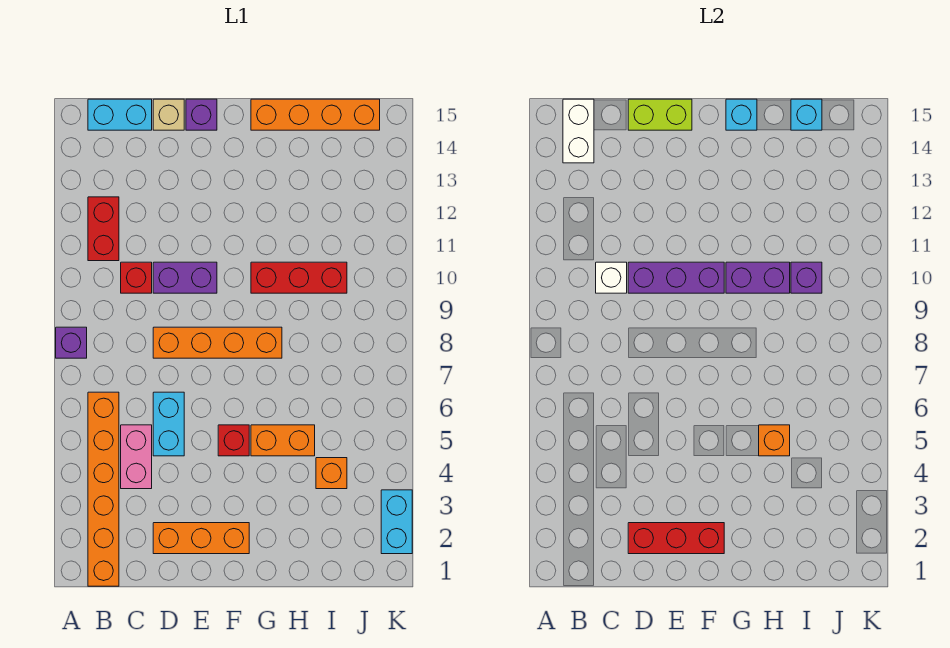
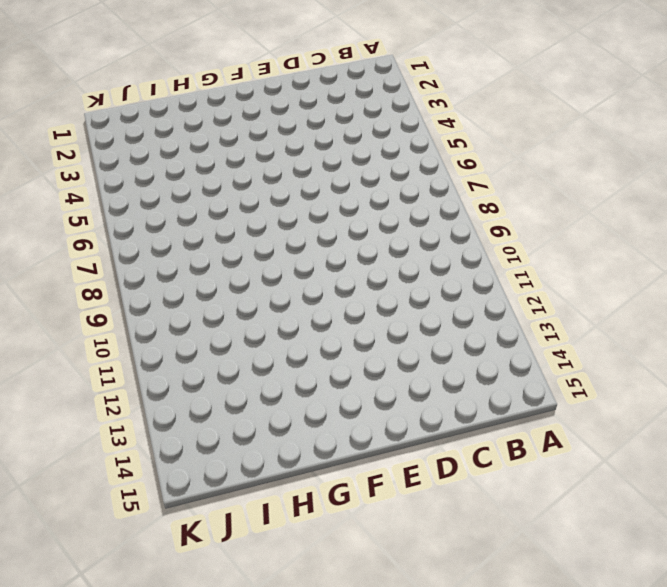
none -> purple brick A8 level 1
none -> orange brick B1:B6 level 1
none -> red brick B11:B12 level 1

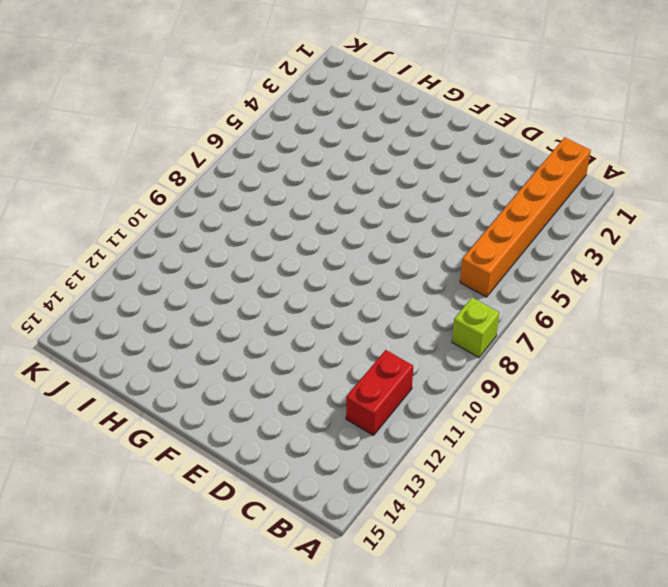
lime brick A8 level 1 -> purple brick A8 level 1
none -> cyan brick B15:C15 level 1
none -> pink brick C4:C5 level 1
none -> red brick C10 level 1

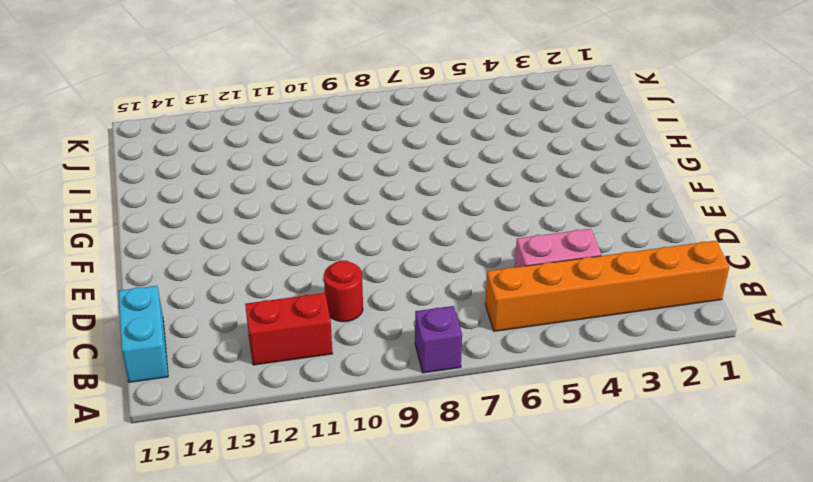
red round brick C10 level 1 -> red brick C10 level 1
none -> orange brick D2:F2 level 1
none -> cyan brick D5:D6 level 1
none -> orange brick D8:G8 level 1

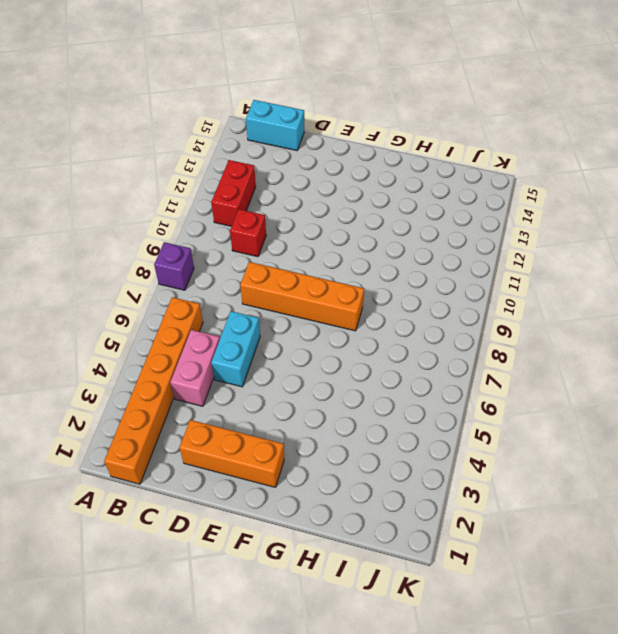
none -> purple brick D10:E10 level 1
none -> tan brick D15 level 1
none -> purple brick E15 level 1

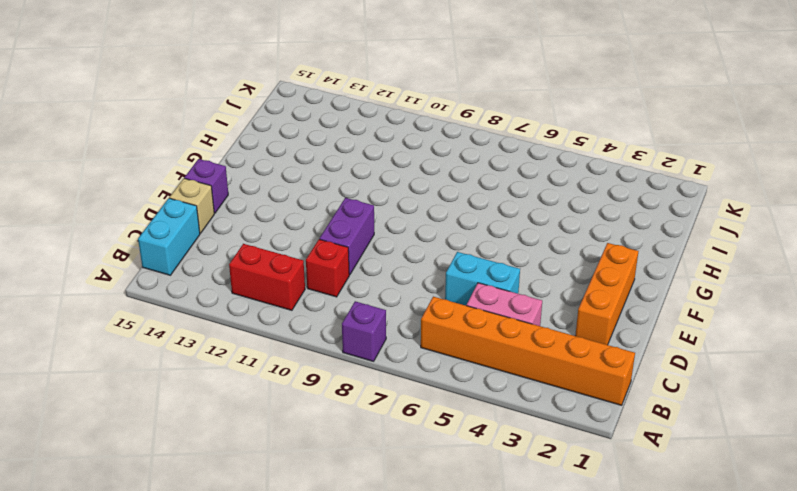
none -> orange brick D8:G8 level 1
none -> red brick F5 level 1
none -> orange brick G5:H5 level 1

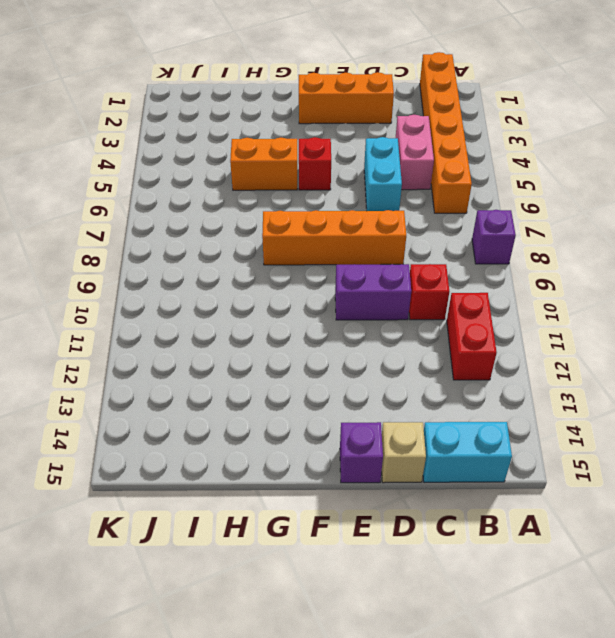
none -> red brick G10:I10 level 1
none -> orange brick G15:J15 level 1
none -> orange brick I4 level 1

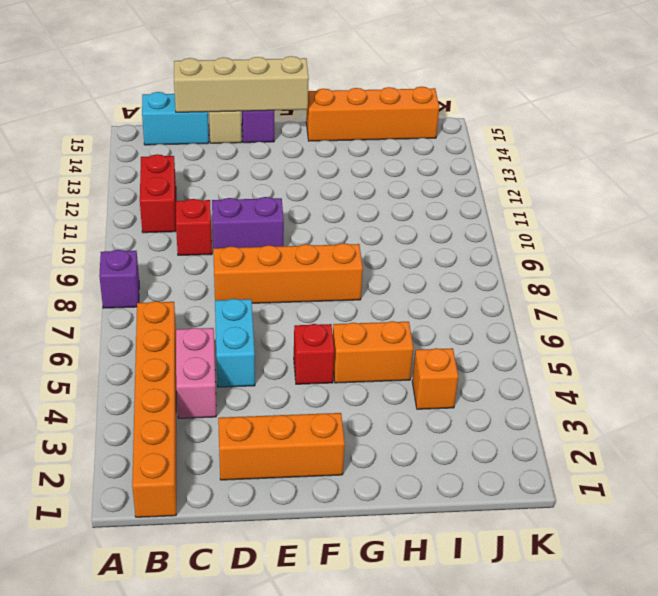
tan brick C15:F15 level 2 -> lime brick D15:E15 level 2
none -> red brick G10:I10 level 1
none -> cyan brick K2:K3 level 1
none -> white brick B14:B15 level 2

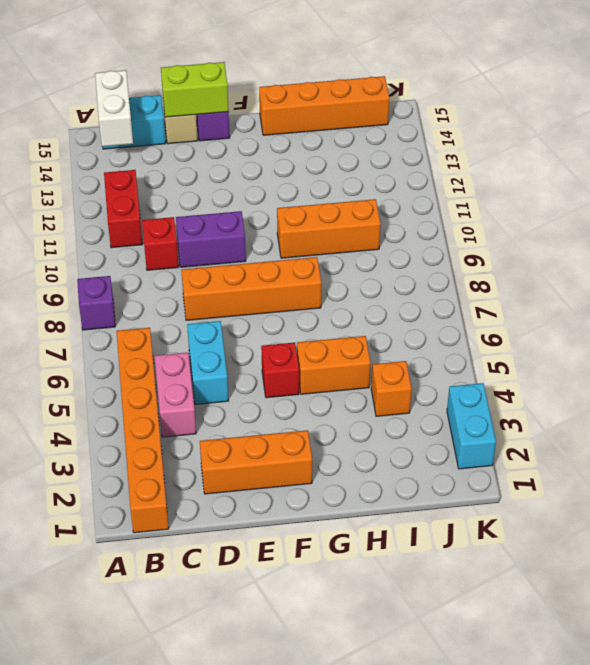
orange brick G10:I10 level 1 -> red brick G10:I10 level 1
none -> white brick C10 level 2
none -> red brick D2:F2 level 2
none -> purple brick D10:F10 level 2

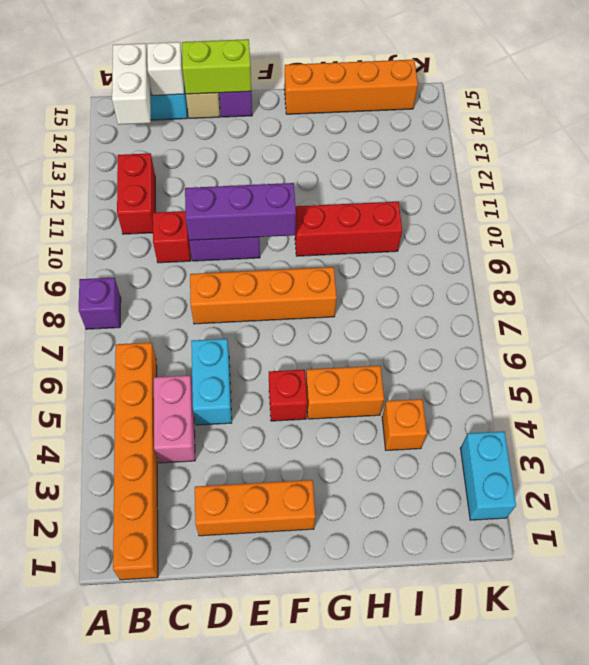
white brick C15 level 2 -> white brick C10 level 2
none -> red brick D2:F2 level 2
none -> purple brick G10:H10 level 2
none -> cyan brick G15 level 2

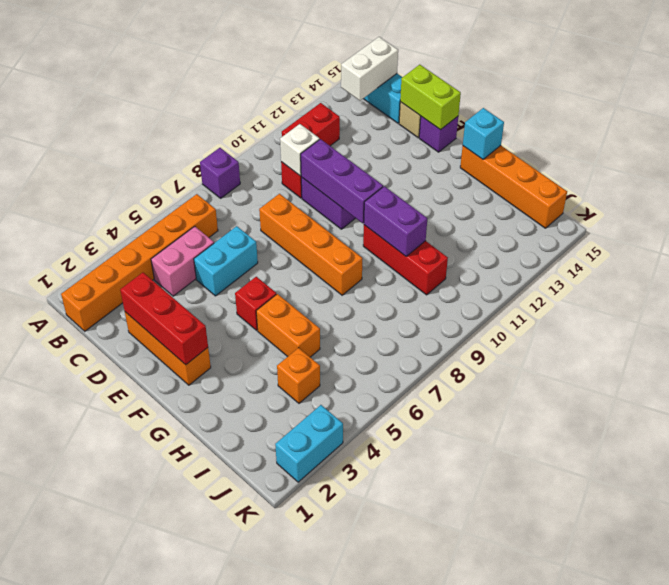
none -> orange brick H5 level 2
none -> purple brick I10 level 2
none -> cyan brick I15 level 2

